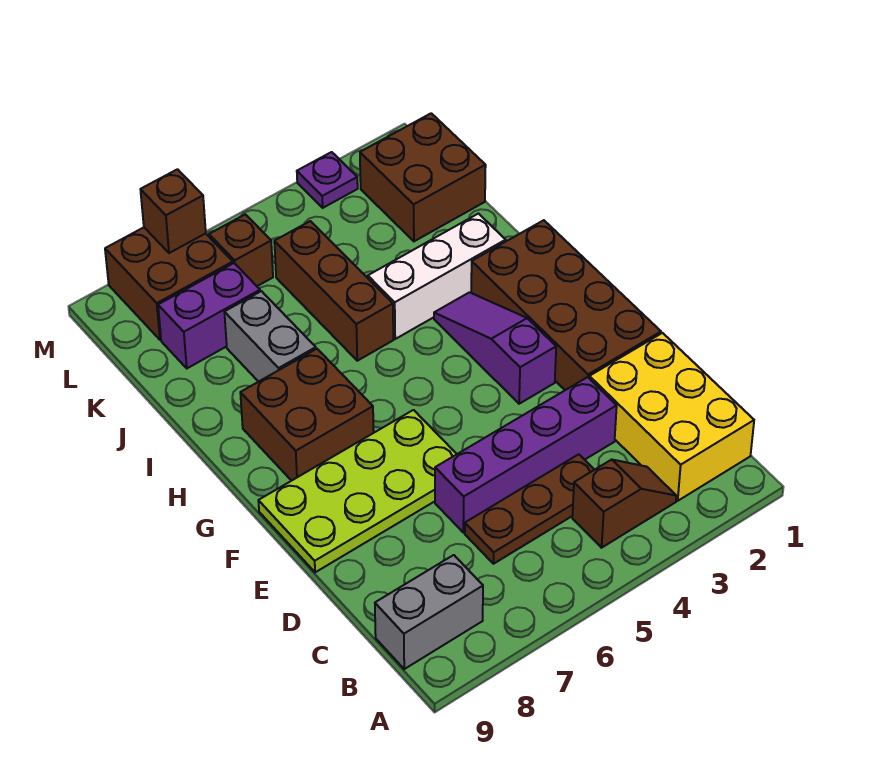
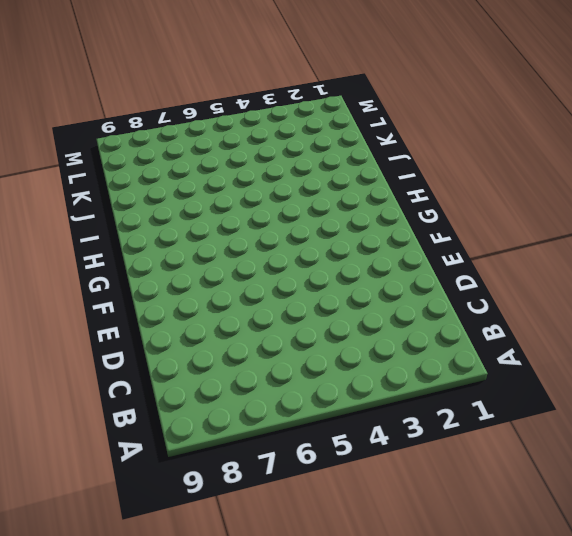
none -> yellow brick B1:D2 level 1
none -> brown slope B3:B4 level 1 top 4
none -> grey brick B8:B9 level 1

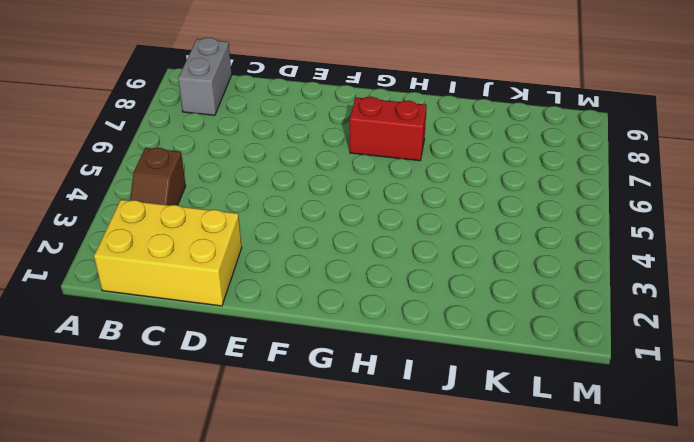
red brick G7:H7 level 1 -> brown brick G7:H8 level 1
none -> brown plate C4:C6 level 1
none -> purple brick D3:D6 level 1
none -> brown brick E1:H2 level 1

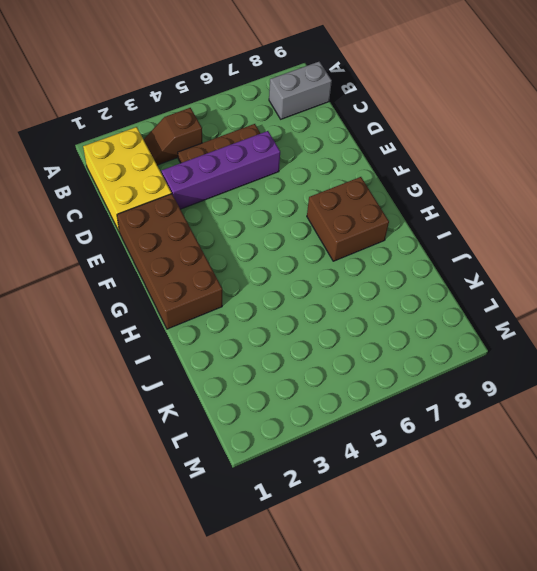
none -> lime plate E6:F9 level 1
none -> purple slope F3:H3 level 1 top F
none -> white brick I2:I4 level 1

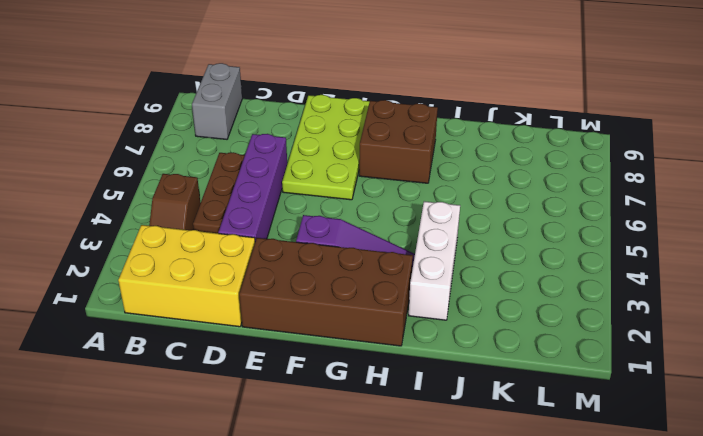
none -> brown brick I5:K5 level 1
none -> grey brick I7:J7 level 1
none -> brown brick K1:L2 level 1

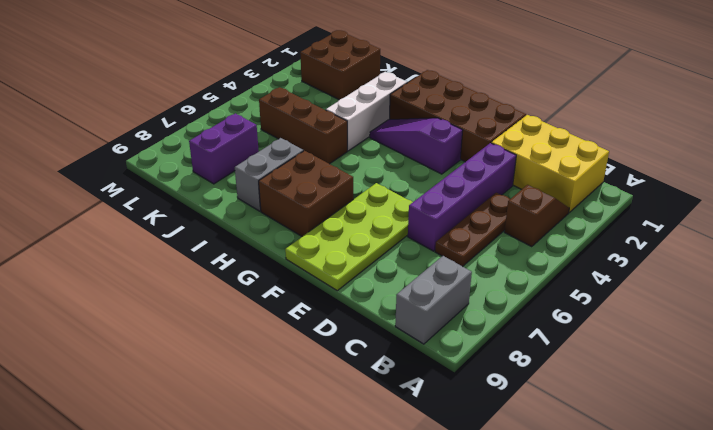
grey brick I7:I8 level 1 -> grey brick I7:J7 level 1
none -> brown brick L6 level 1
none -> brown brick L7:M8 level 1
none -> purple plate M3 level 1

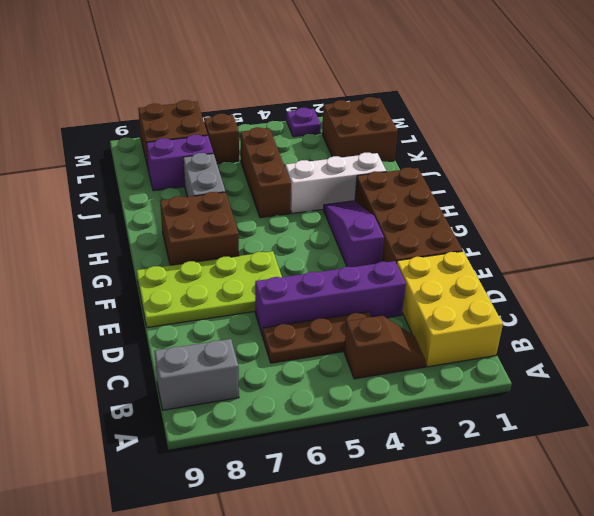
none -> brown brick M7 level 2

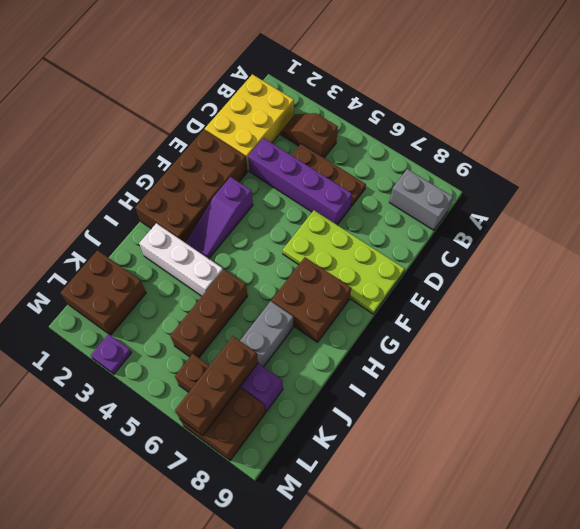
brown brick K7:M7 level 2 -> brown brick M7 level 2

